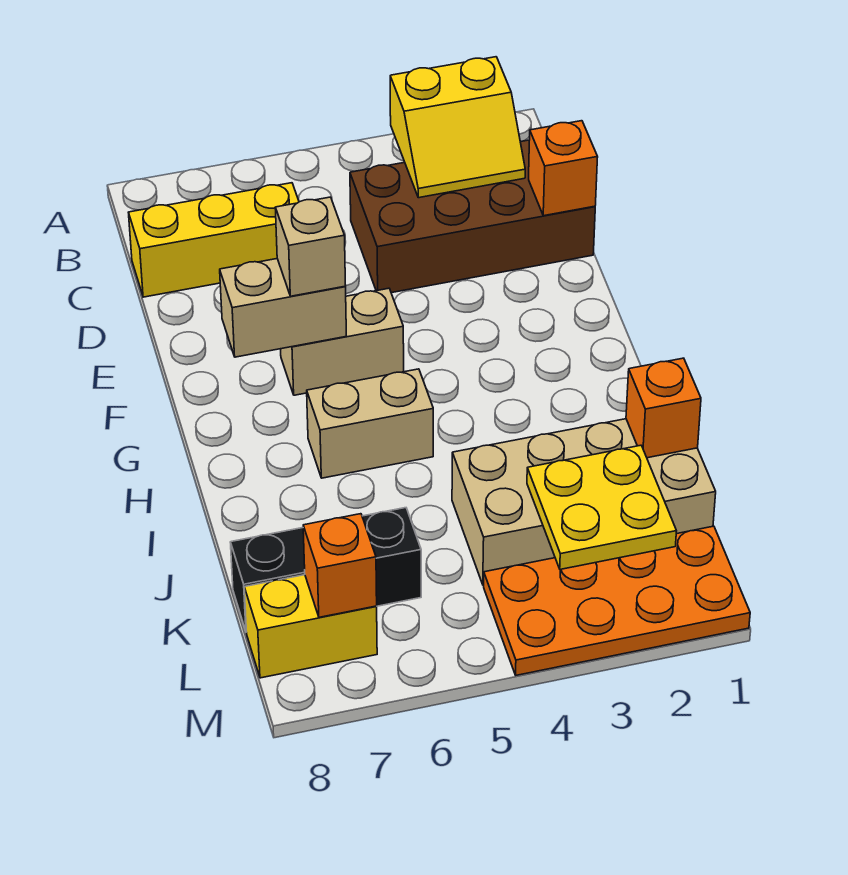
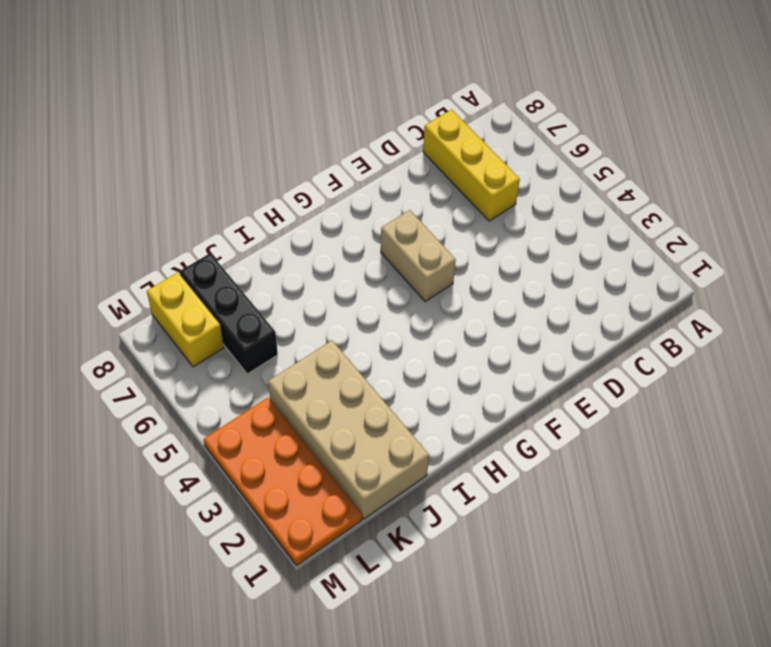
none -> brown brick C1:D4 level 1
none -> tan brick H5:H6 level 1
none -> yellow slope B2:C3 level 2 top B

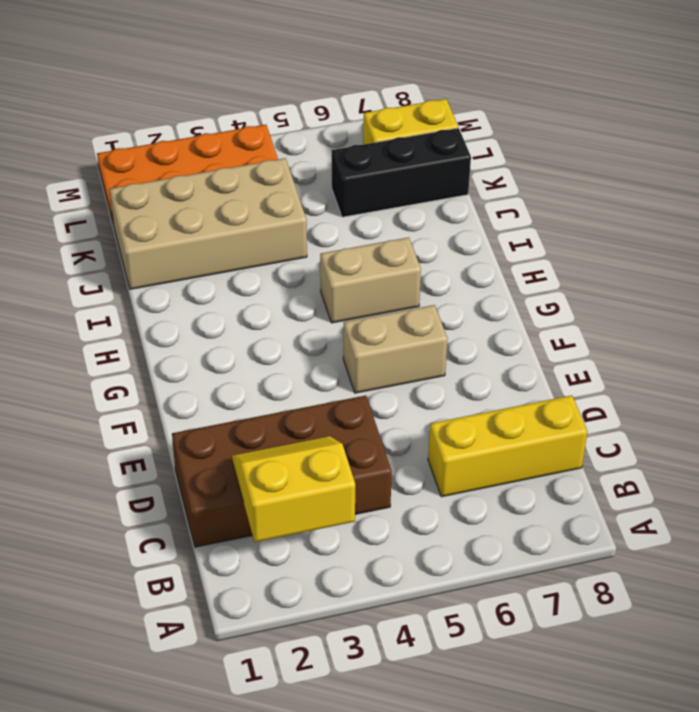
none -> orange brick D1 level 2
none -> tan brick F6:F7 level 2
none -> orange brick J1 level 2

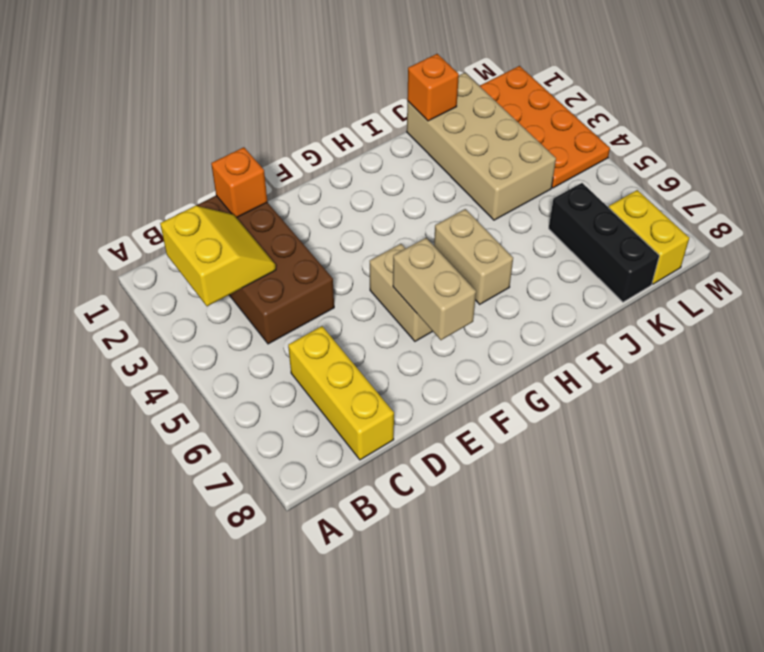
none -> yellow plate K2:L3 level 2
none -> orange brick L7 level 2
none -> tan brick F6 level 3

